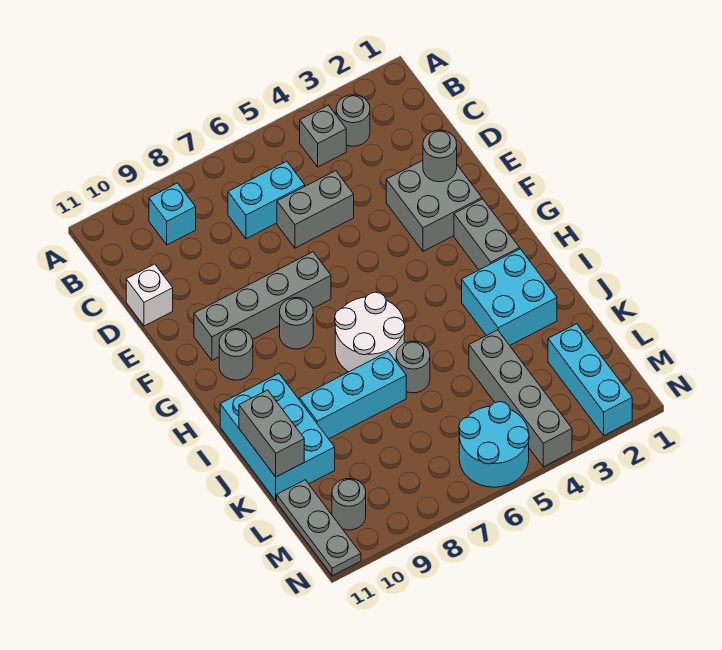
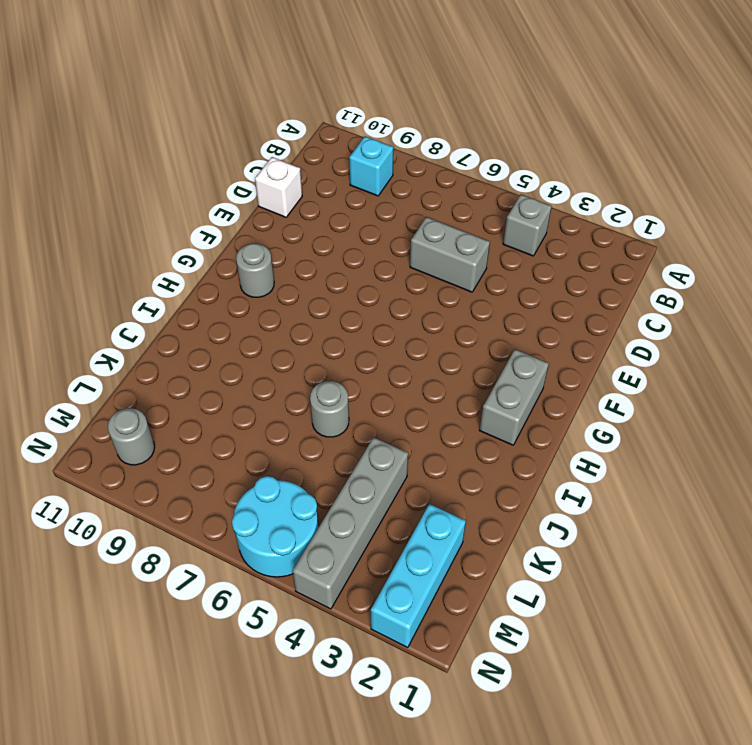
none -> grey round brick B3 level 1
none -> cyan brick C6:C7 level 1
none -> grey brick E2:F3 level 1

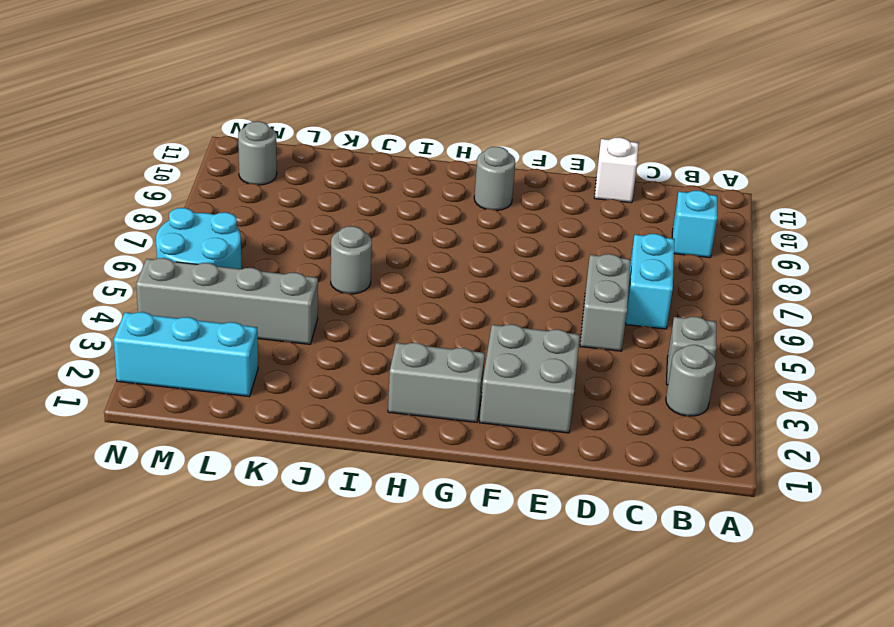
none -> grey brick F7:F10 level 1
none -> grey round brick G8 level 1
none -> white round brick H6:I7 level 1

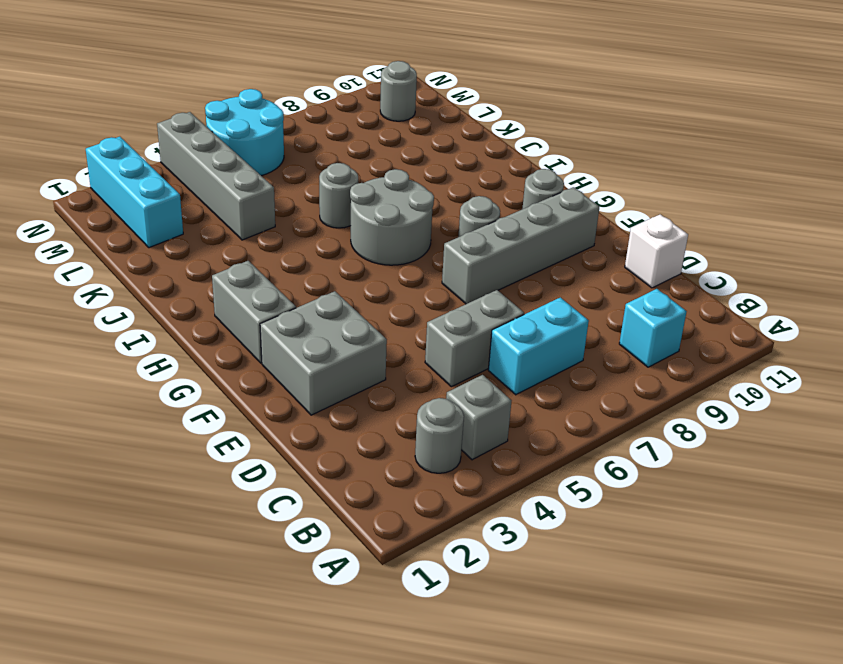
grey round brick H6:I7 level 1 -> white round brick H6:I7 level 1
none -> cyan brick I2:J3 level 1
none -> cyan brick I10:K11 level 1
none -> cyan brick J7:J9 level 1

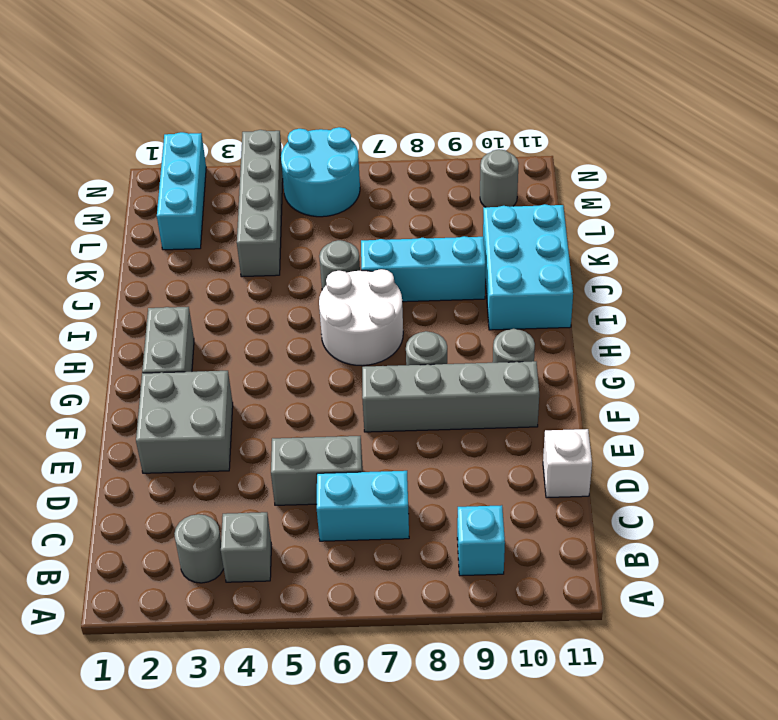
none -> cyan brick I2:J3 level 1
none -> grey plate L11:N11 level 1
none -> grey round brick E2 level 2

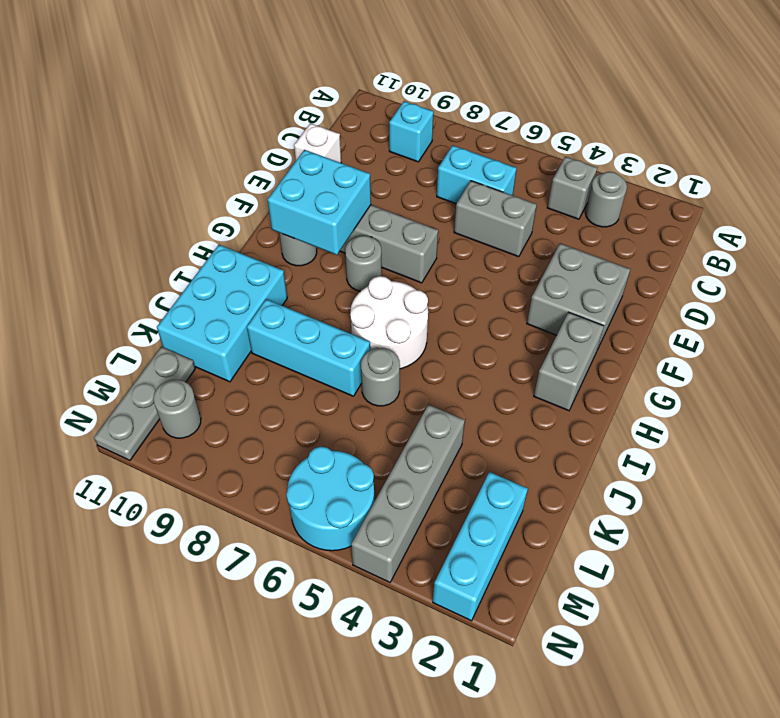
cyan brick F9:G10 level 2 -> cyan brick I2:J3 level 1
none -> grey round brick E2 level 2
none -> grey brick J11:K11 level 2

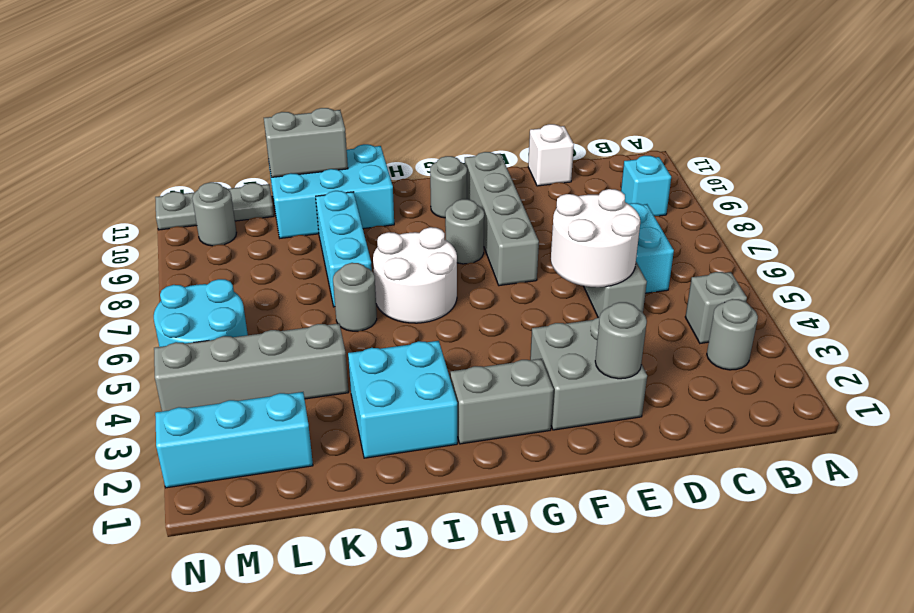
white round brick D5:E6 level 2 -> none

